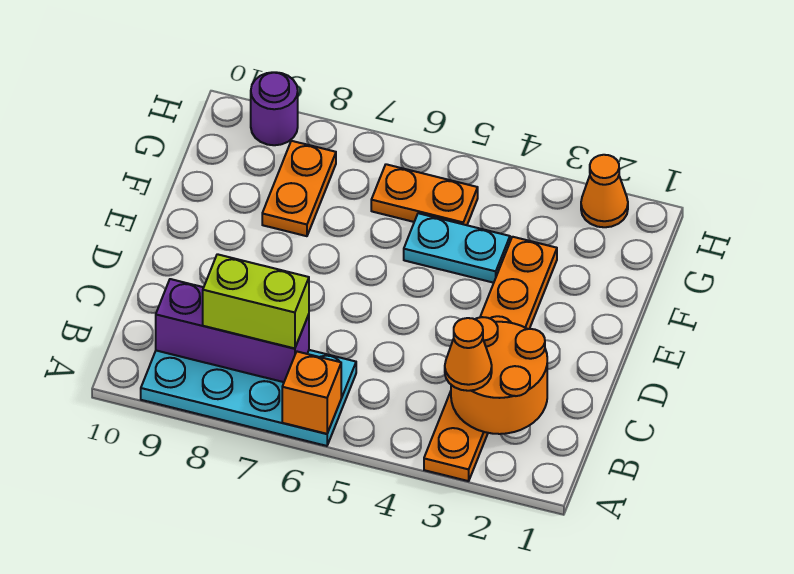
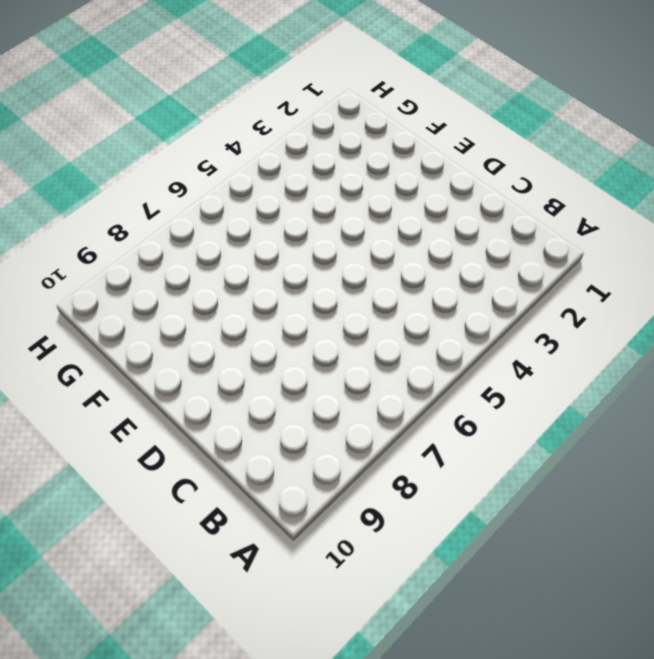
none -> orange plate A3:F3 level 1
none -> cyan plate A6:B9 level 1
none -> cyan plate F4:F5 level 1

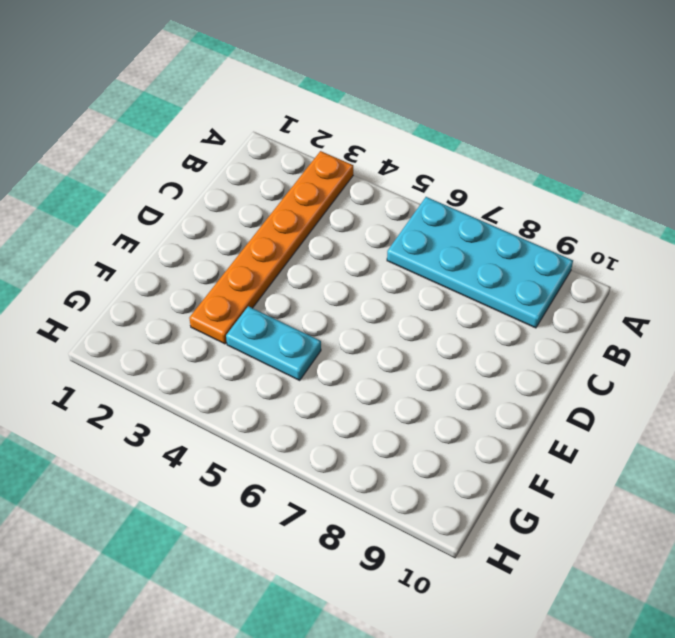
none -> orange plate F8:G8 level 1
none -> orange plate G5:G6 level 1
none -> orange cone H2 level 1

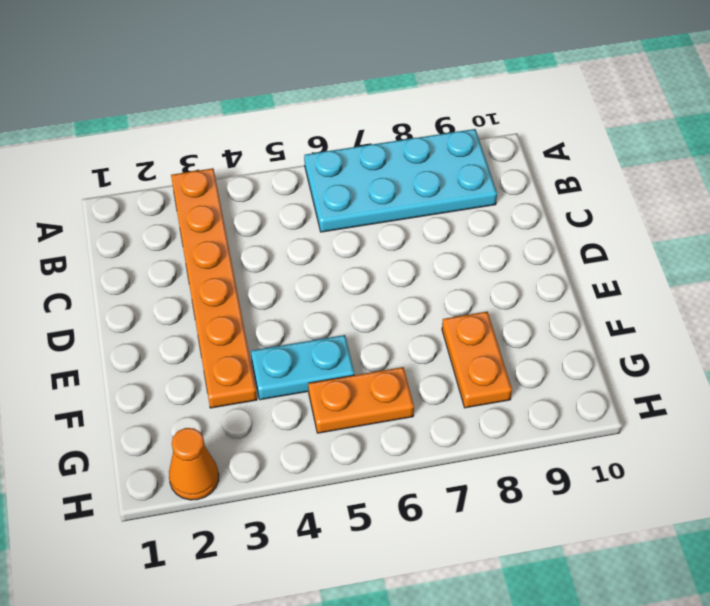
none -> purple round brick H9 level 1
none -> orange brick A6 level 2
none -> orange round brick B2:C3 level 2

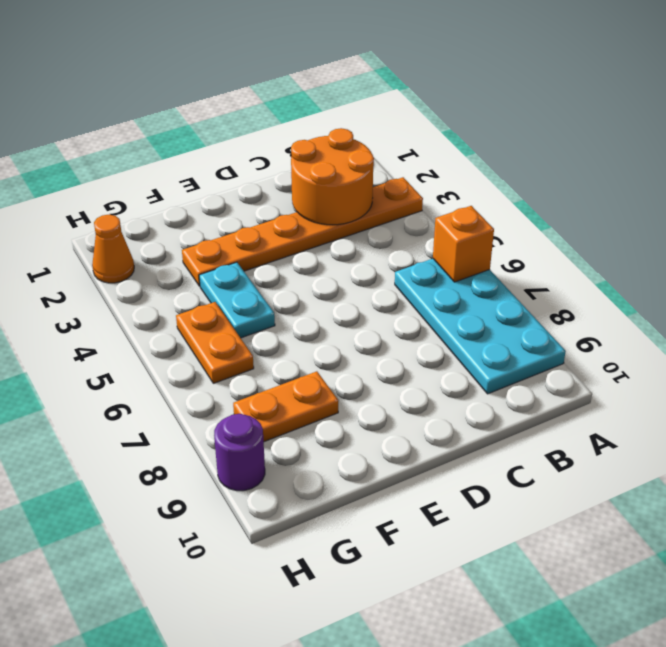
none -> purple brick B7:B9 level 2
none -> orange cone B3 level 3
none -> lime brick B7:B8 level 3

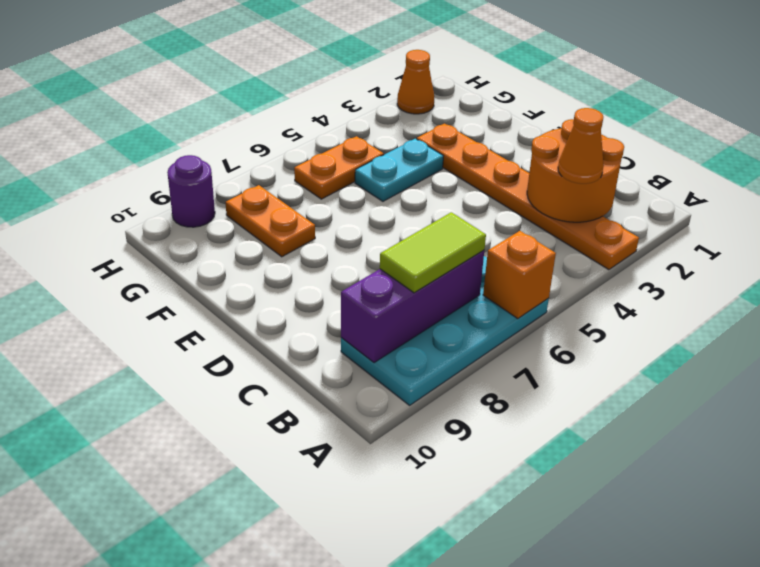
lime tile B7:B8 level 3 -> lime brick B7:B8 level 3

